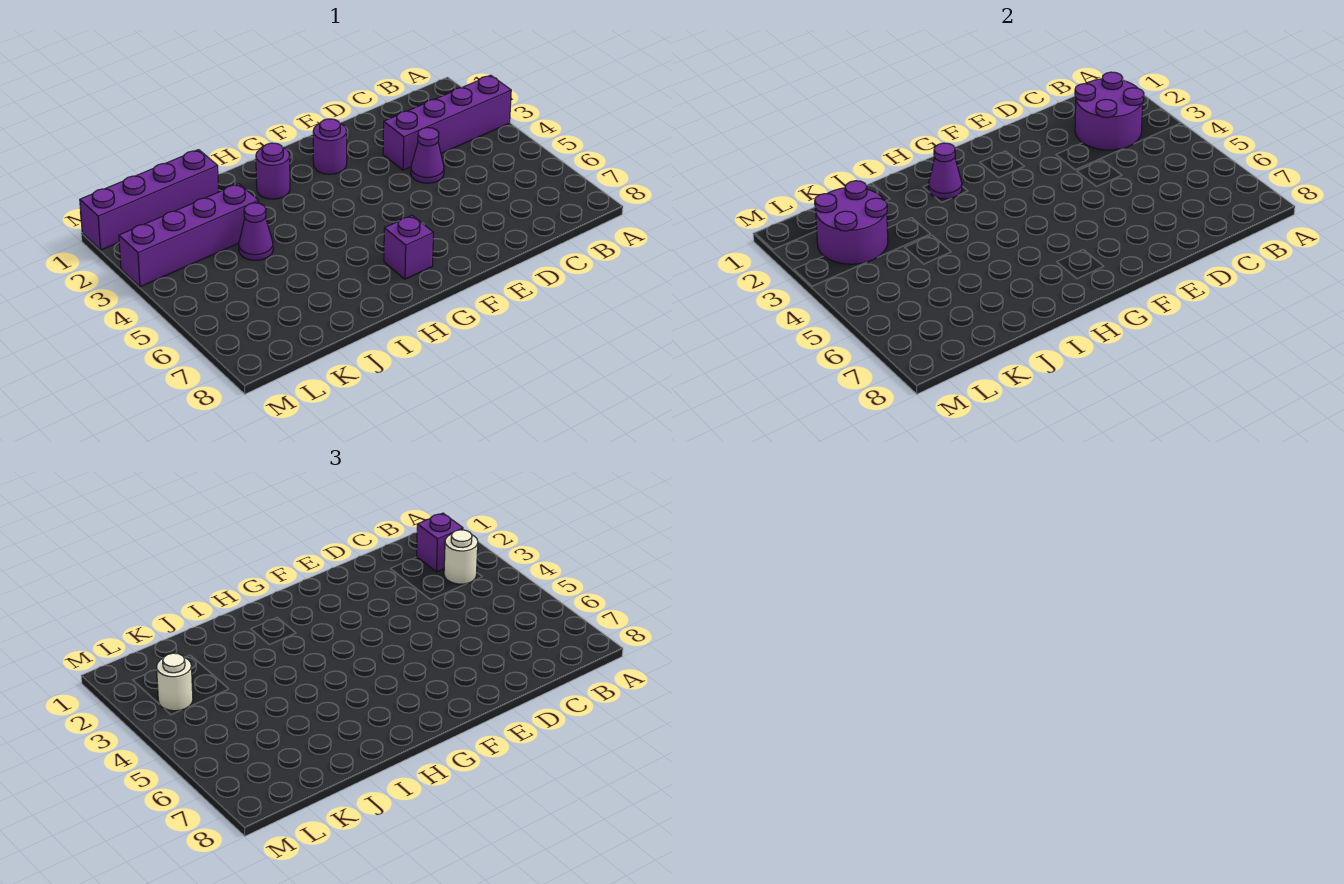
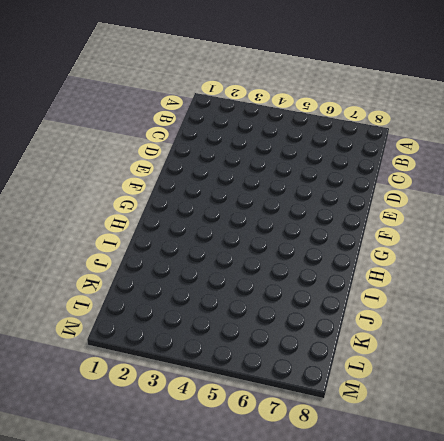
none -> purple brick A3:D3 level 1
none -> purple cone D4 level 1
none -> purple round brick F2 level 1

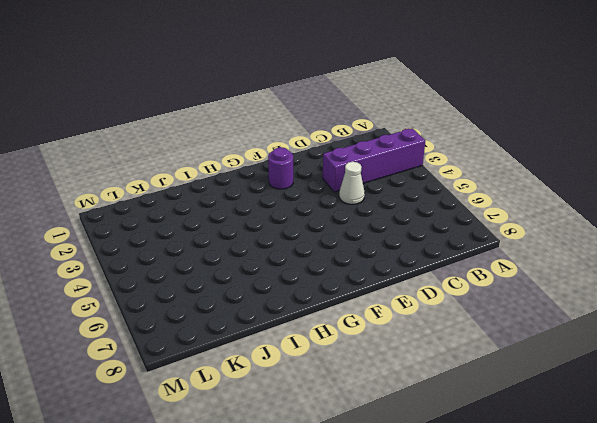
white cone D4 level 1 -> purple cone D4 level 1
none -> purple brick G7 level 1
none -> purple round brick H2 level 1
none -> purple brick J1:M1 level 1

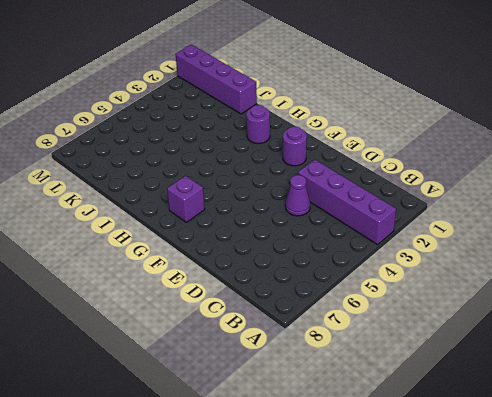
none -> purple brick J3:M3 level 1
none -> purple cone J4 level 1
none -> purple round brick B2:C3 level 2

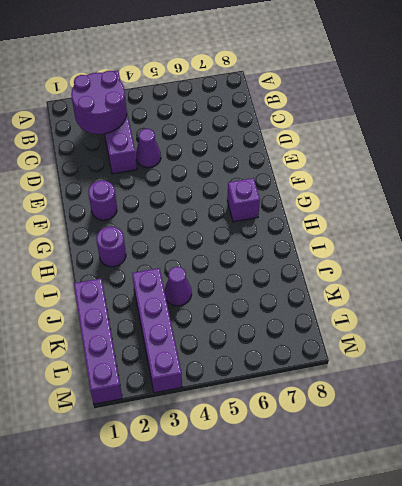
none -> purple cone H2 level 2
none -> purple round brick K2:L3 level 2
none -> purple brick B2 level 3

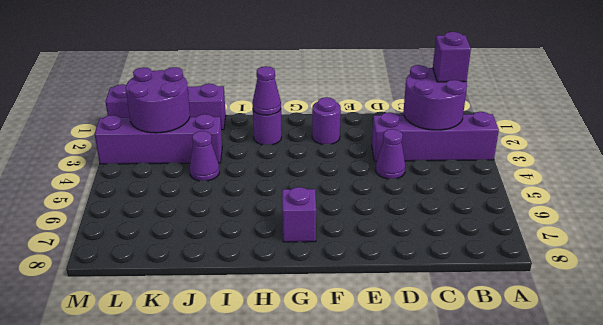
none -> white round brick B3 level 3
none -> white round brick L3 level 3

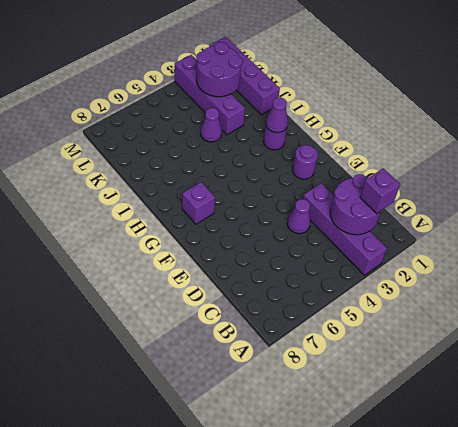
none -> white round brick B3 level 3
none -> white round brick L3 level 3

